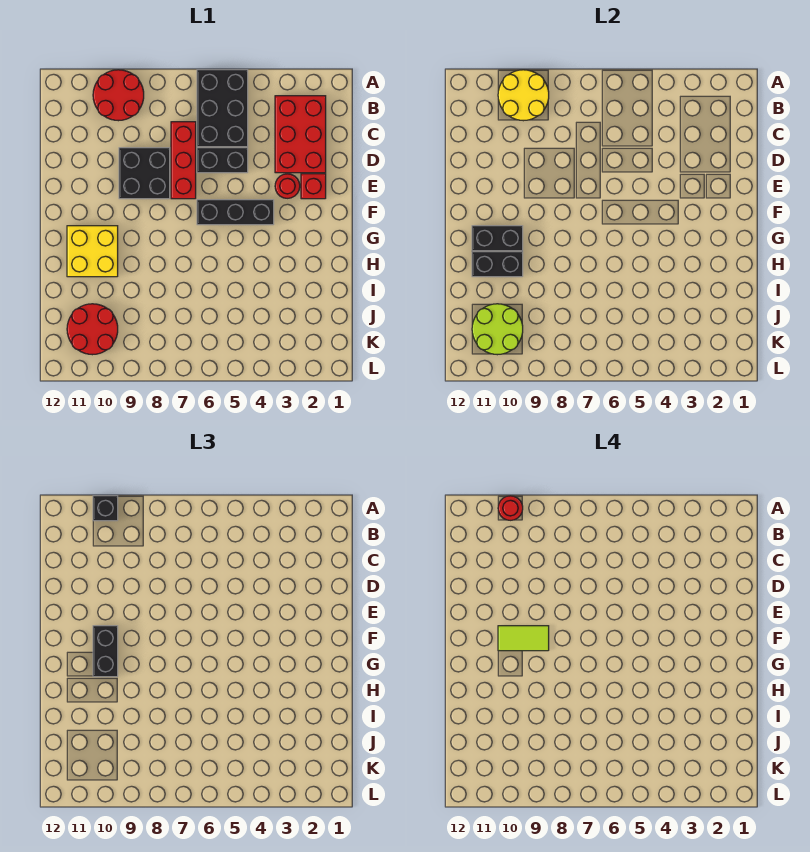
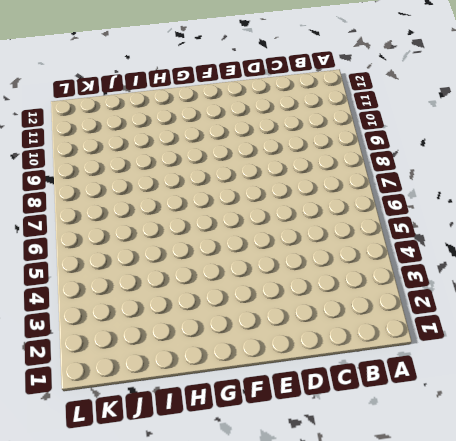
none -> black brick A5:C6 level 1
none -> red round brick A9:B10 level 1
none -> red brick B2:D3 level 1

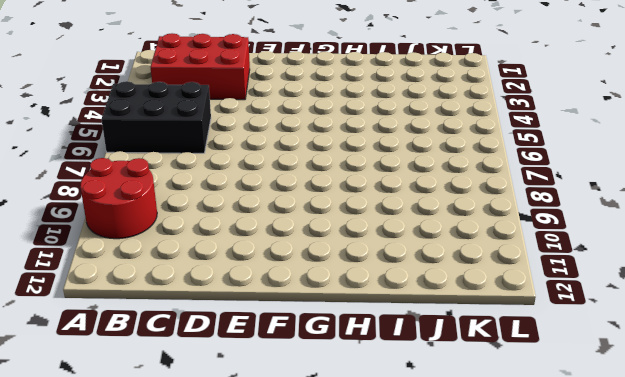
none -> red brick C7:E7 level 1
none -> black brick D5:D6 level 1
none -> black brick D8:E9 level 1

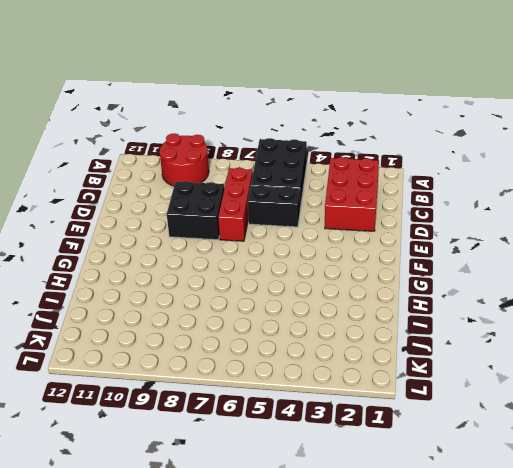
none -> red brick E2 level 1
none -> red round brick E3 level 1
none -> black brick F4:F6 level 1

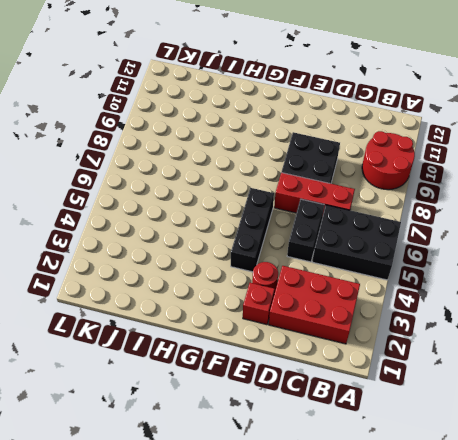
none -> yellow brick G10:H11 level 1
none -> red round brick J10:K11 level 1
none -> yellow round brick A9:B10 level 2

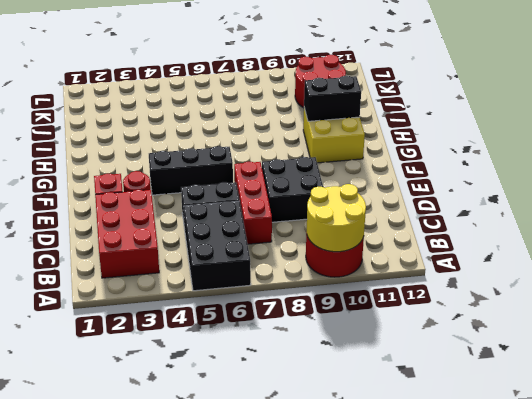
none -> black brick G10:G11 level 2
none -> lime round brick J10:K11 level 2
none -> black brick A10 level 3

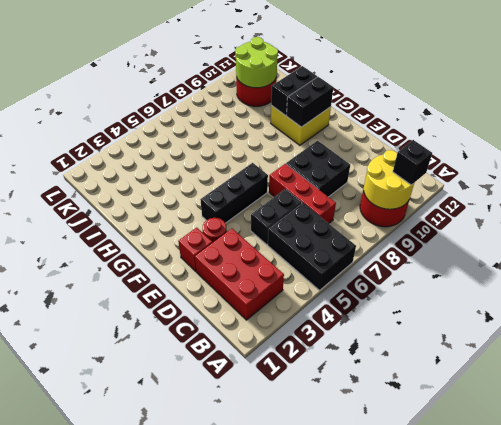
none -> black brick F10:G10 level 3
none -> red round brick A10 level 4
none -> lime tile F9:F10 level 4

